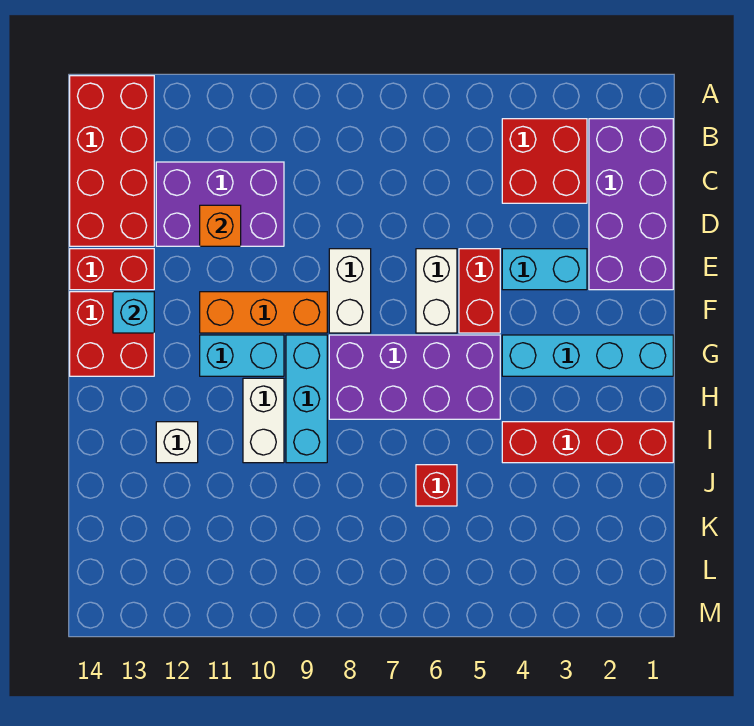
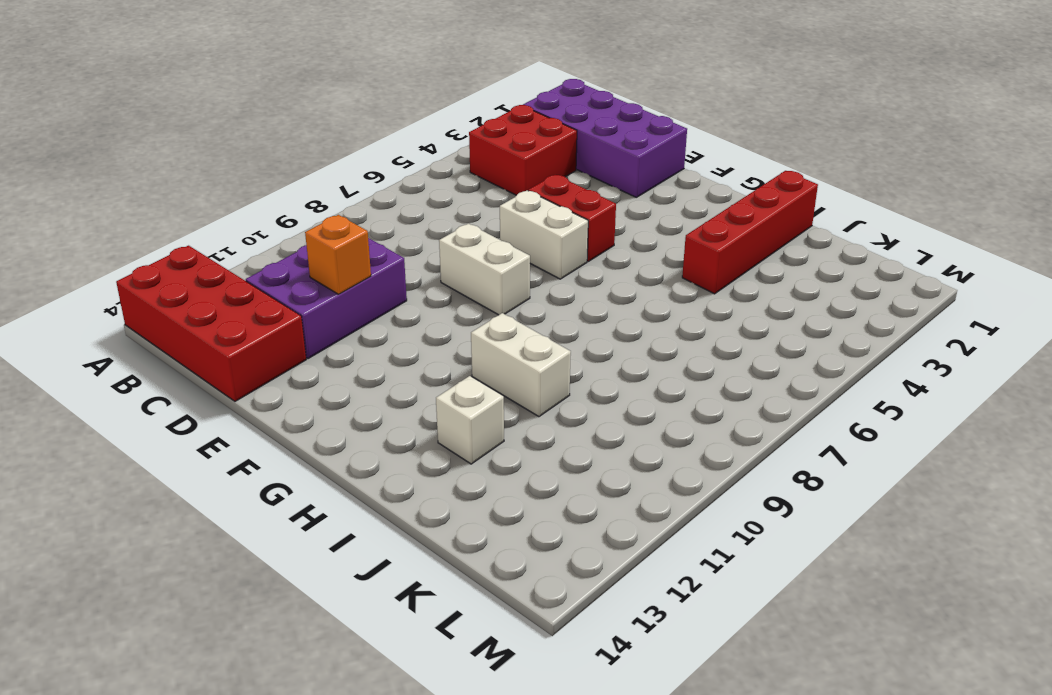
none -> cyan brick E3:E4 level 1
none -> red brick E13:E14 level 1
none -> orange brick F9:F11 level 1

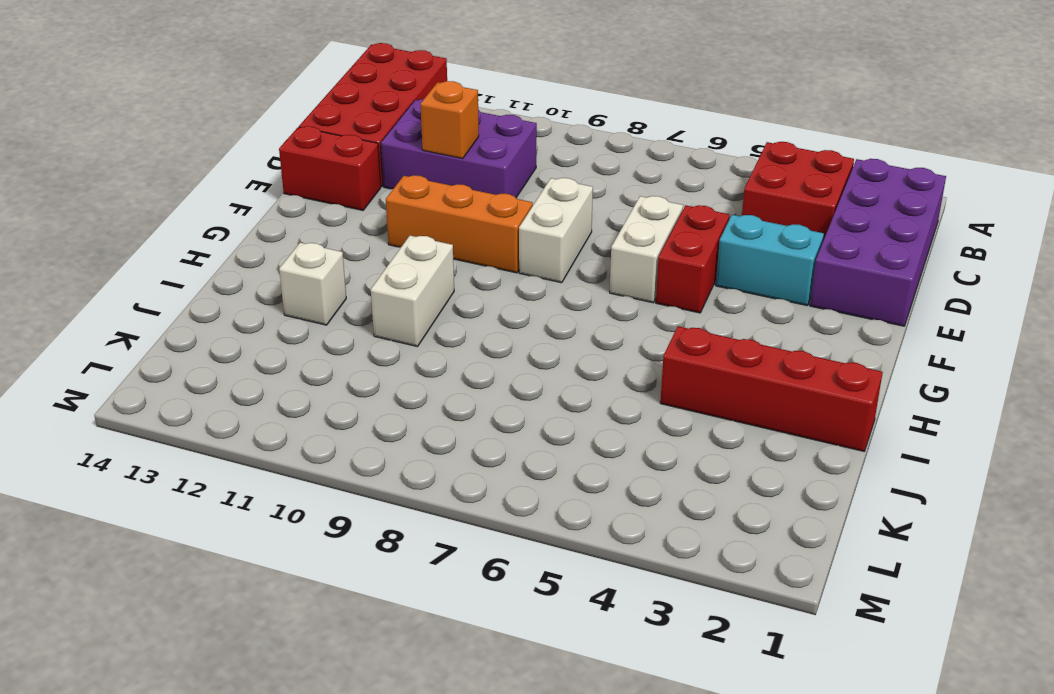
none -> red brick F13:G14 level 1
none -> cyan brick G1:G4 level 1
none -> purple brick G5:H8 level 1

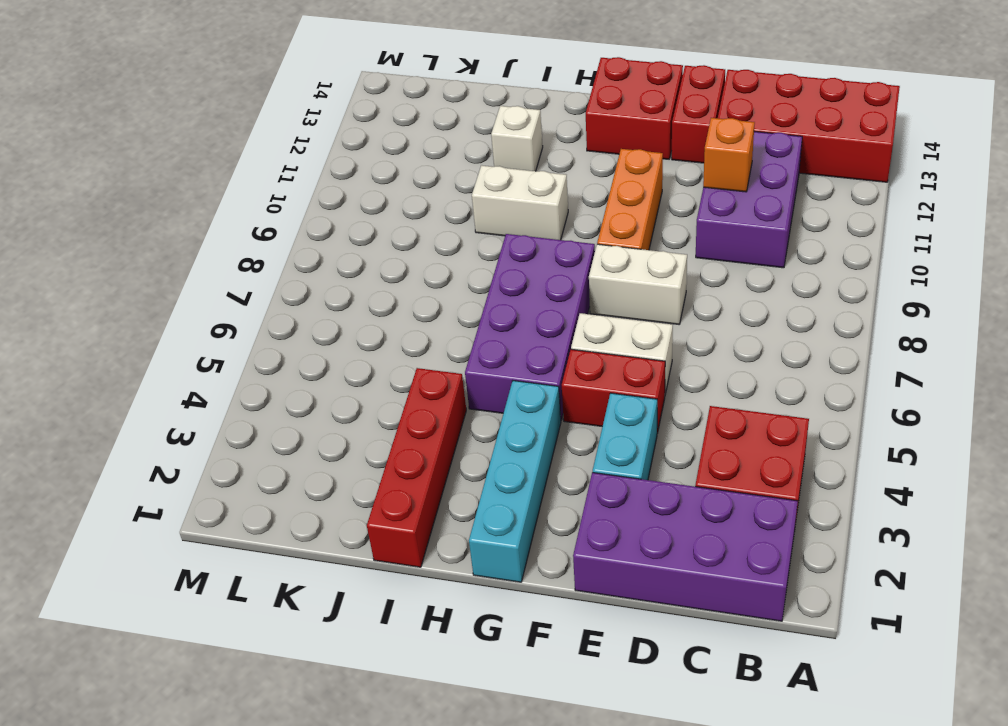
none -> cyan brick G9:I9 level 1
none -> cyan brick G10:G11 level 1
none -> red brick J6 level 1

